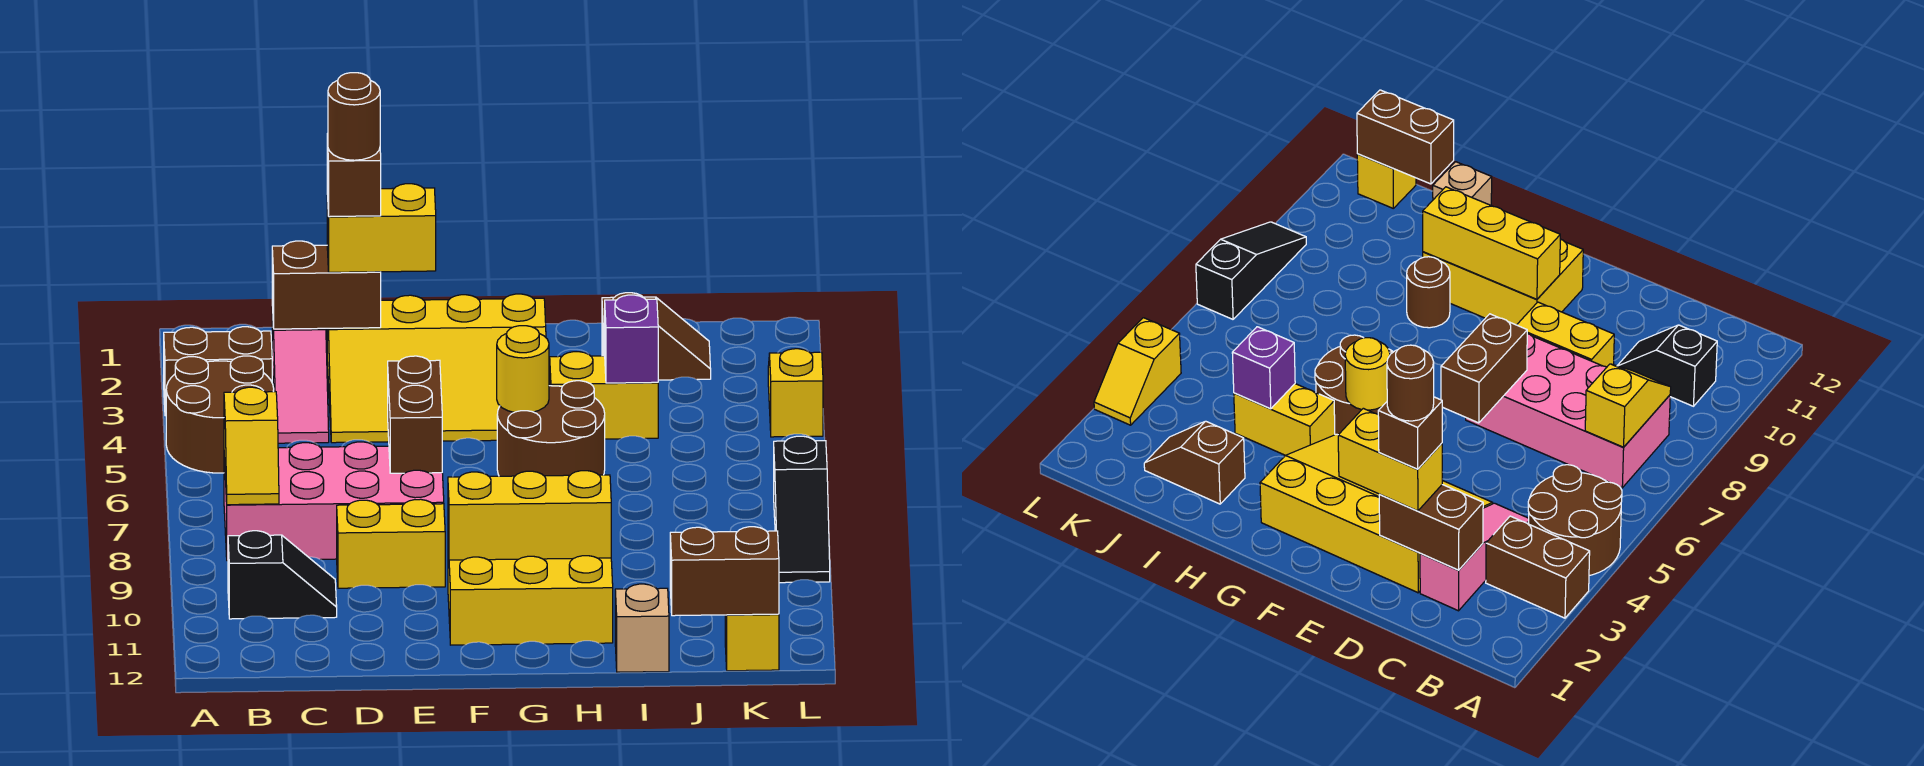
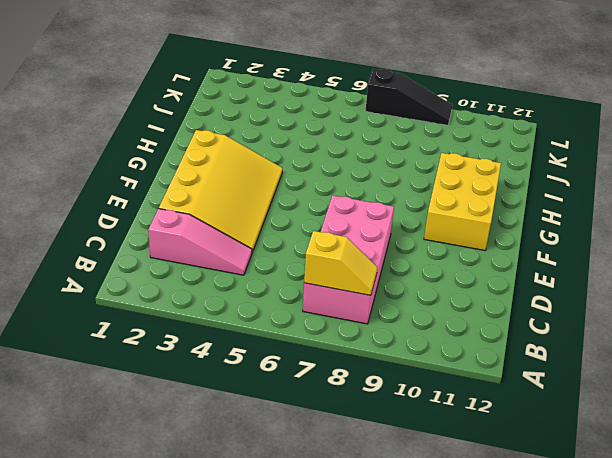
none -> brown brick A3:B3 level 1
none -> brown round brick A4:B5 level 1
none -> black slope B10:C10 level 1 top B

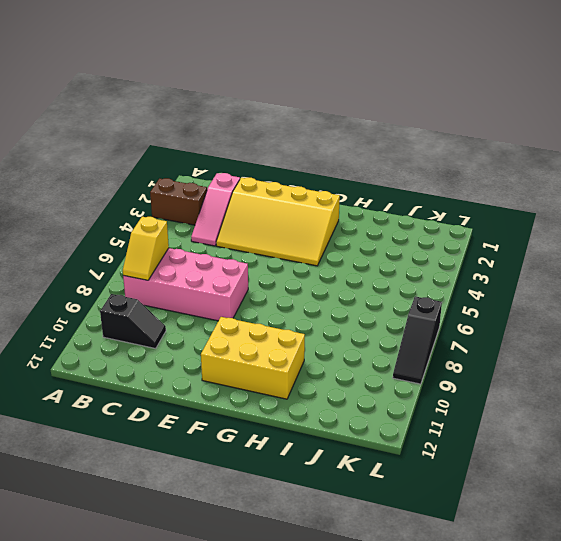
none -> brown round brick A4:B5 level 1
none -> yellow brick D9:E9 level 1
none -> brown round brick G5:H6 level 1

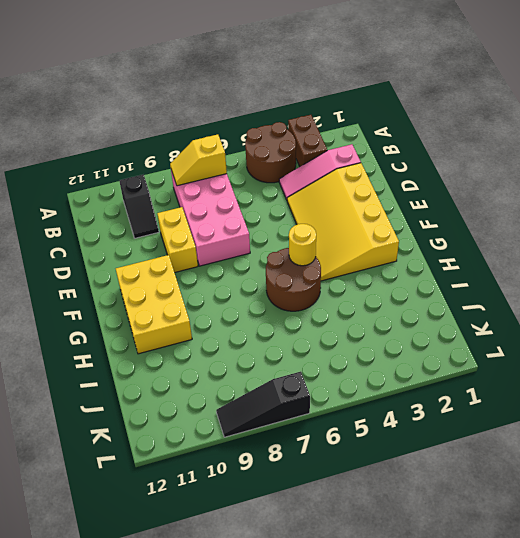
none -> yellow brick H4:I4 level 1
none -> brown round brick H9 level 1
none -> brown slope I2:J2 level 1 top I

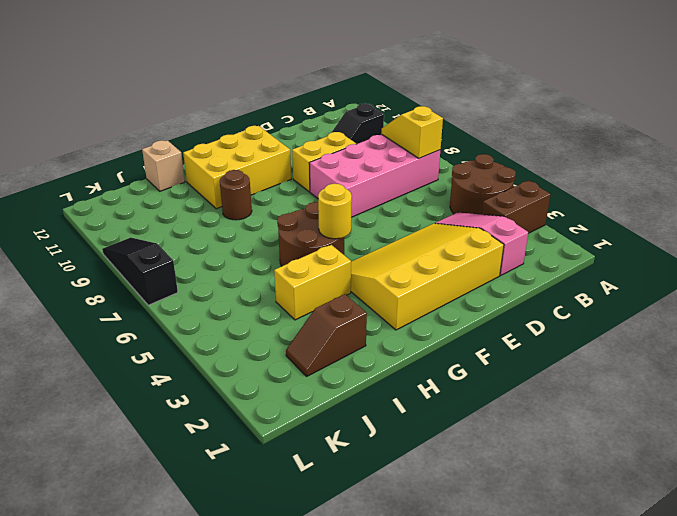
none -> yellow brick K12 level 1
none -> yellow slope L3:L4 level 1 top 4
none -> brown brick C2:D2 level 2

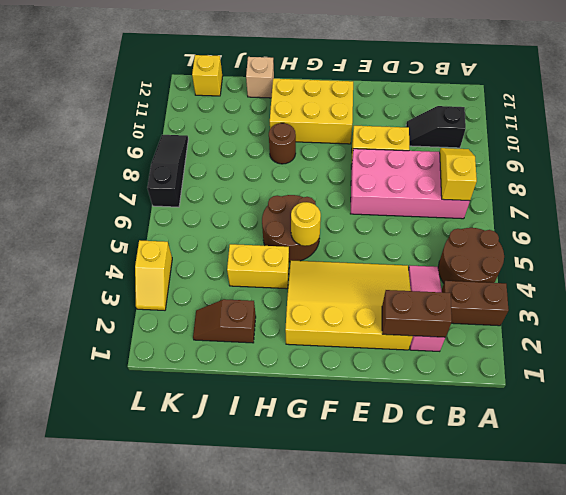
none -> brown brick E6:E7 level 2
none -> yellow brick F10:H10 level 2
none -> purple brick I4 level 2

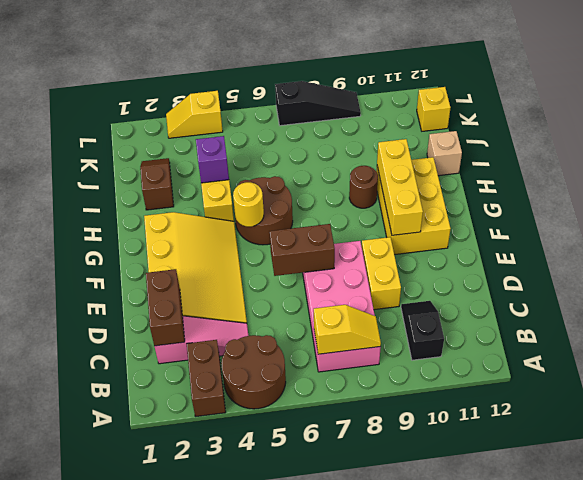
none -> brown brick J12:K12 level 2
none -> yellow brick D2:E2 level 3
none -> brown brick D2 level 4

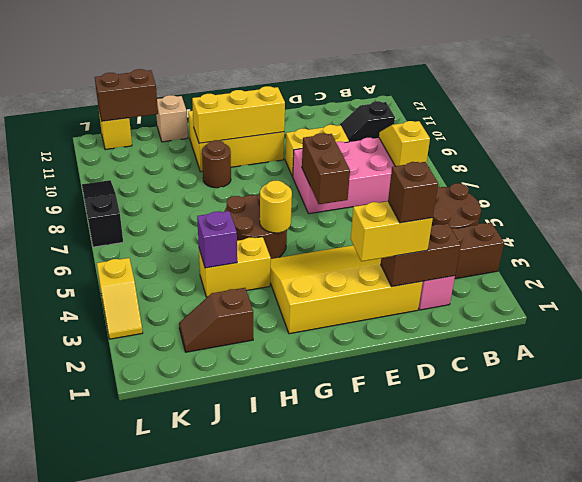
none -> brown round brick D2 level 5

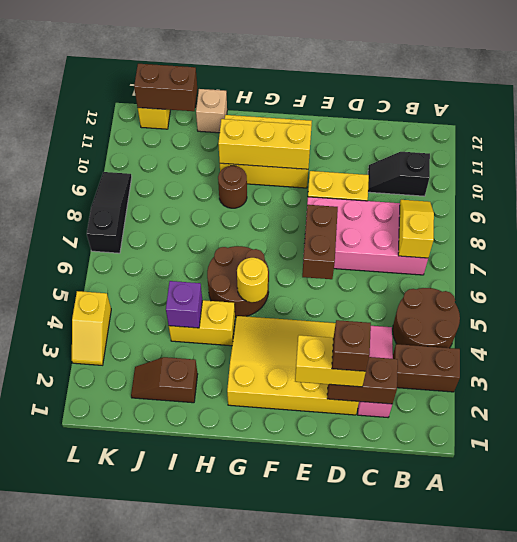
none -> brown round brick D2 level 5

